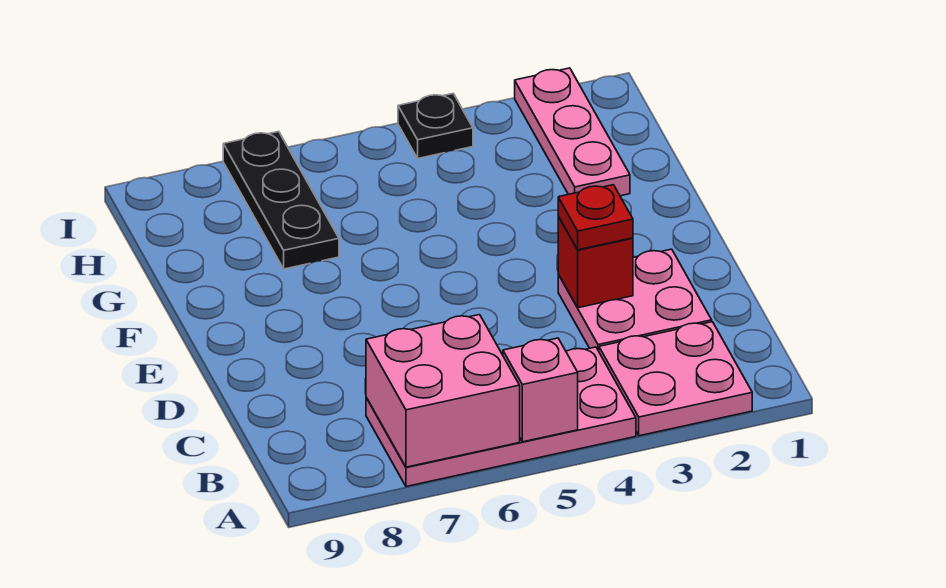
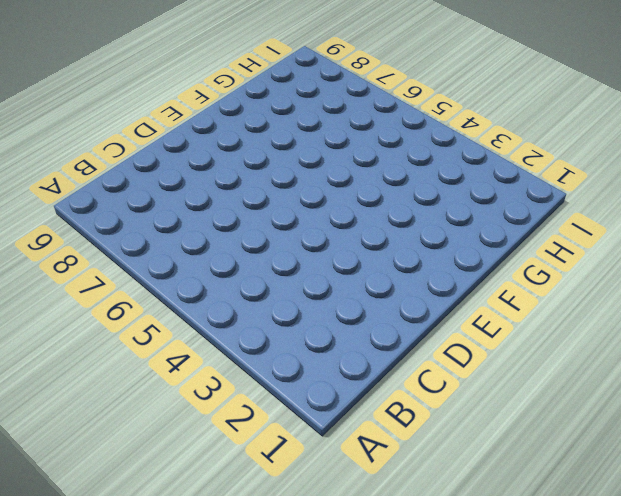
none -> pink plate A2:B3 level 1
none -> pink plate A4:B7 level 1

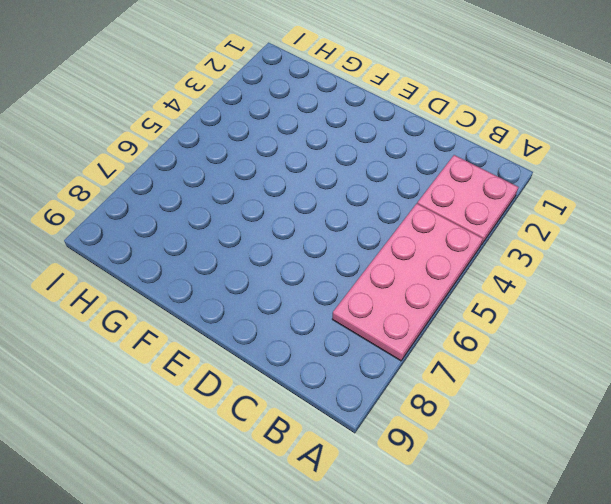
none -> pink plate C2:D3 level 1
none -> pink plate G2:I2 level 1

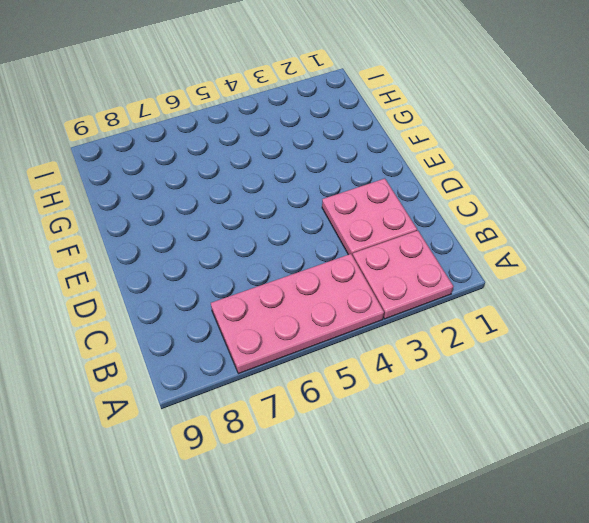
none -> pink plate G2:I2 level 1
none -> black plate G7:I7 level 1

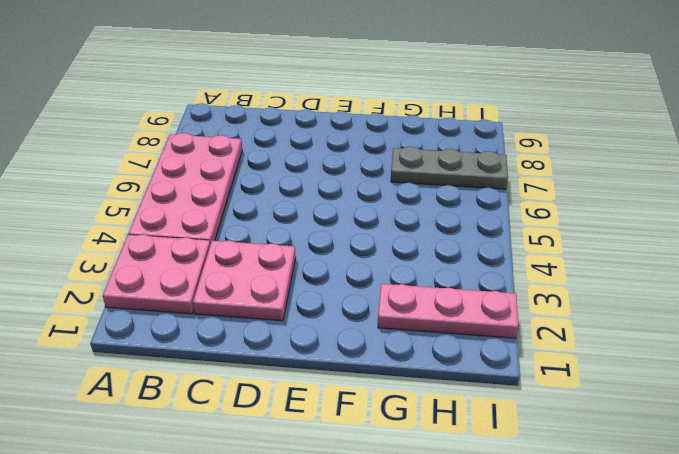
grey plate G7:I7 level 1 -> black plate G7:I7 level 1
none -> black plate I4 level 1
none -> pink brick A5 level 2

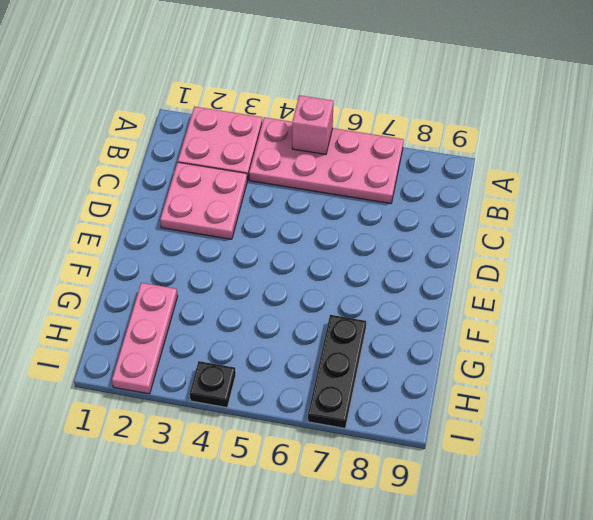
none -> pink brick A6:B7 level 2
none -> red brick D3 level 2

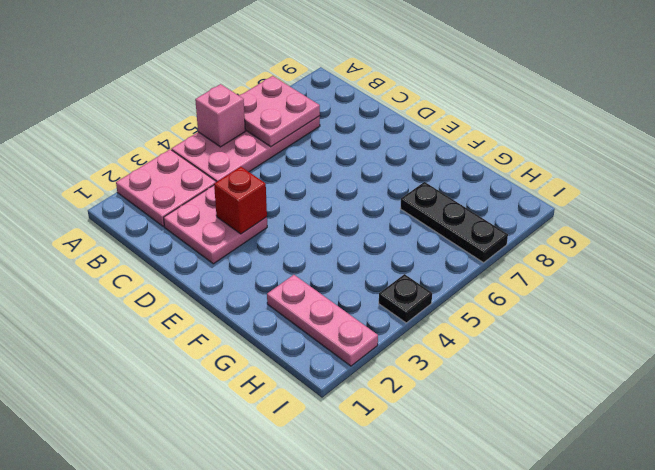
pink plate A6:B7 level 2 -> pink brick A6:B7 level 2
none -> red plate D3 level 3

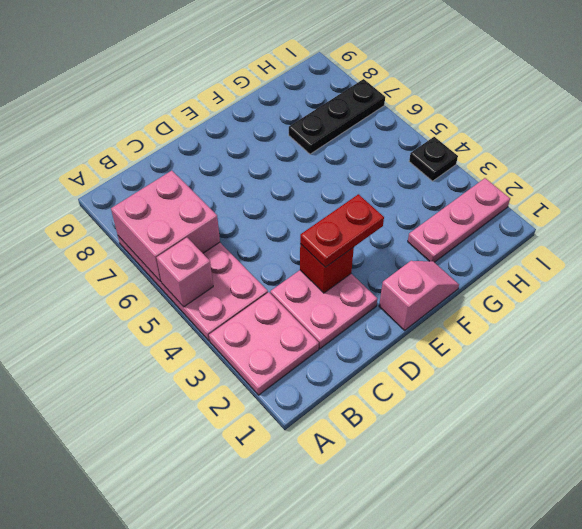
red plate D3:E3 level 3 -> red plate D3 level 3
pink slope E1:F1 level 1 top E -> none

